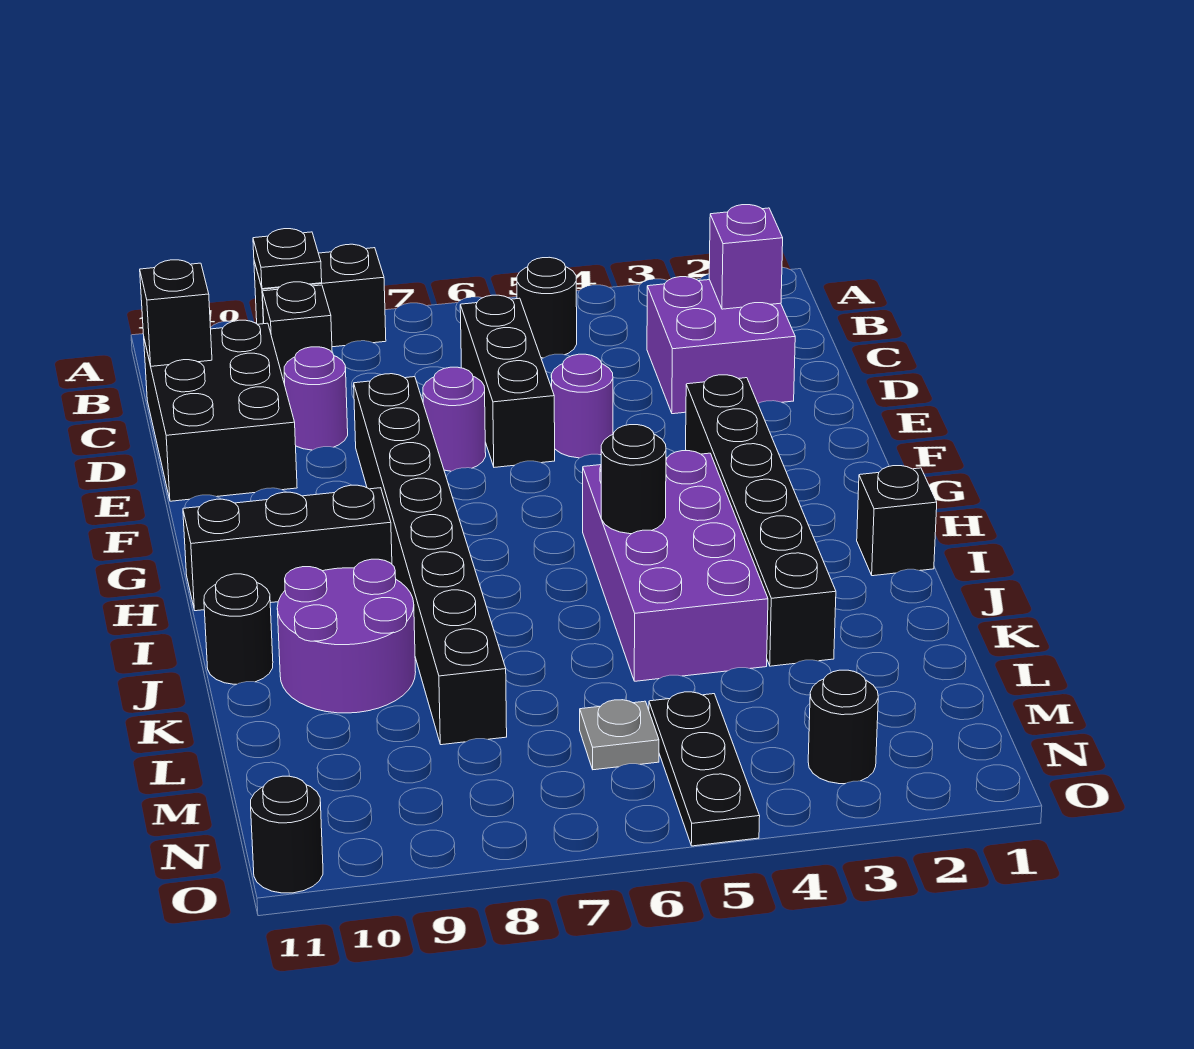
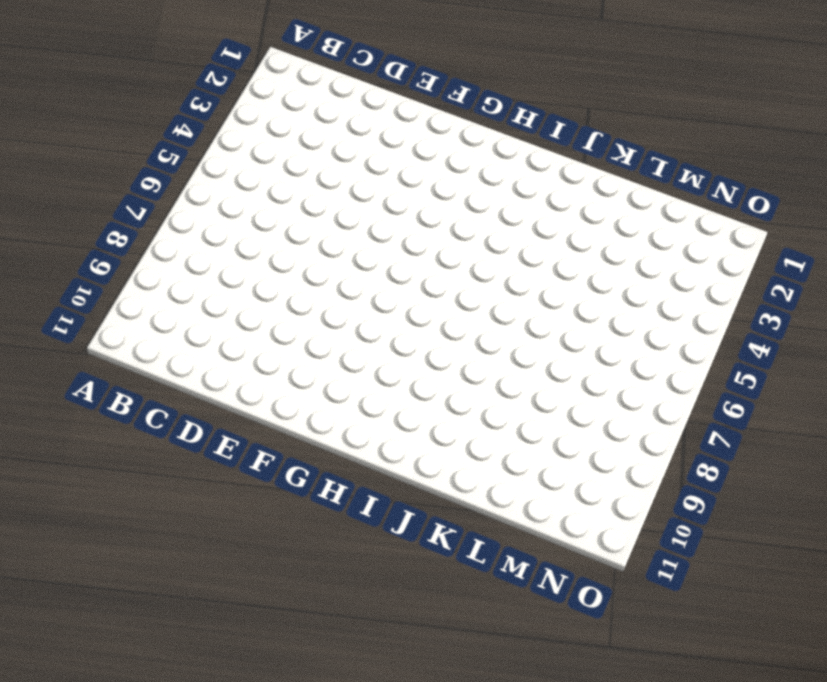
none -> black brick A8:A9 level 1
none -> black round brick B5 level 1
none -> black brick B9 level 1

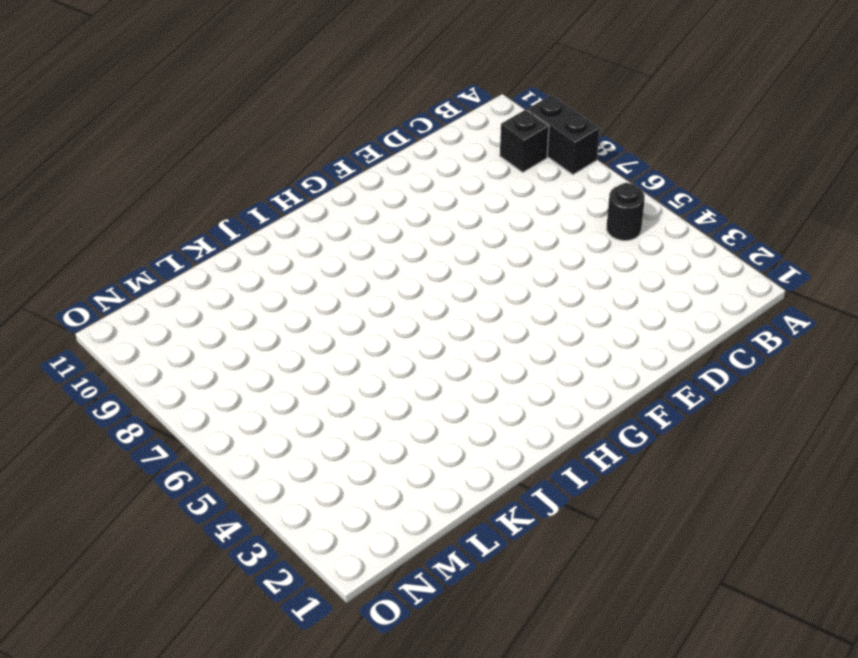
none -> purple brick C2:D3 level 1
none -> black brick C6:E6 level 1
none -> black brick C10:E11 level 1

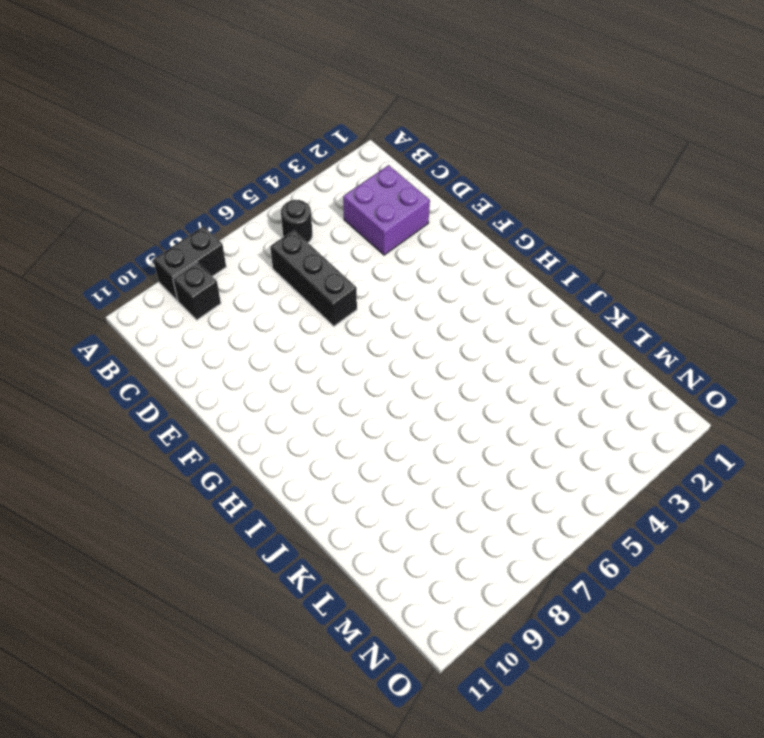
none -> black brick C10:E11 level 1
none -> purple round brick D9 level 1
none -> purple round brick E5 level 1

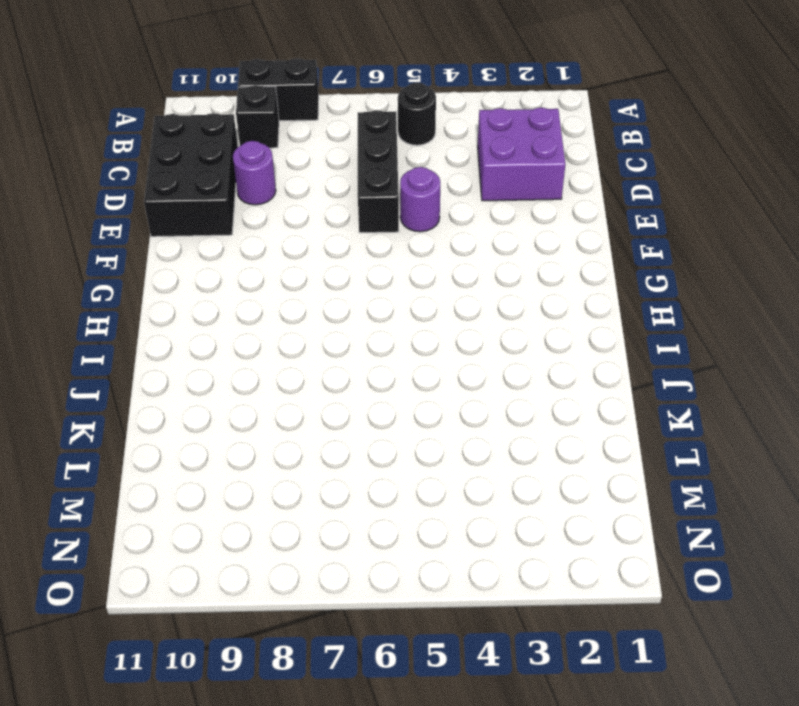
none -> purple round brick E7 level 1
none -> black brick E8:L8 level 1
none -> black brick F3:K3 level 1

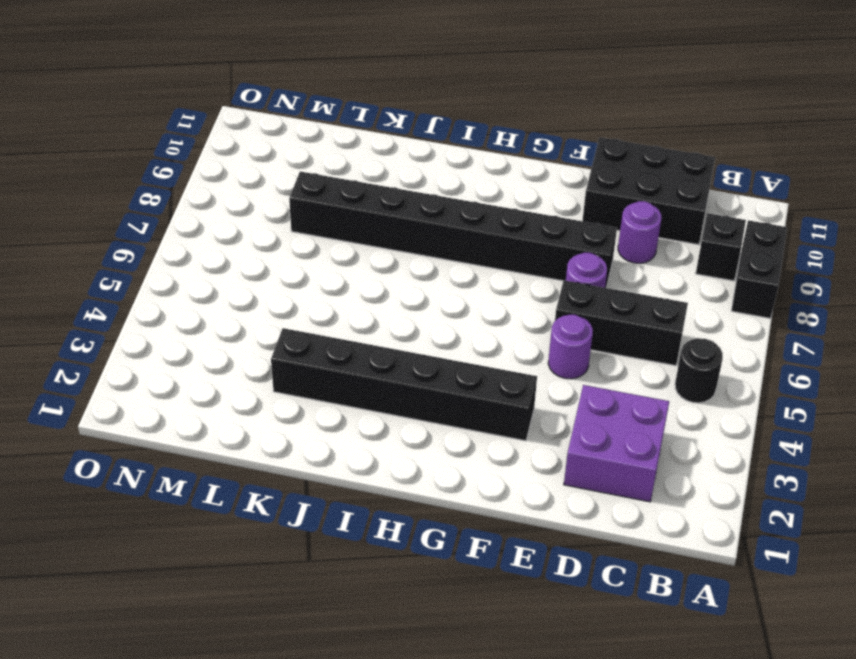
none -> purple brick H4:K5 level 1
none -> black brick H9:H11 level 1
none -> black brick I1 level 1

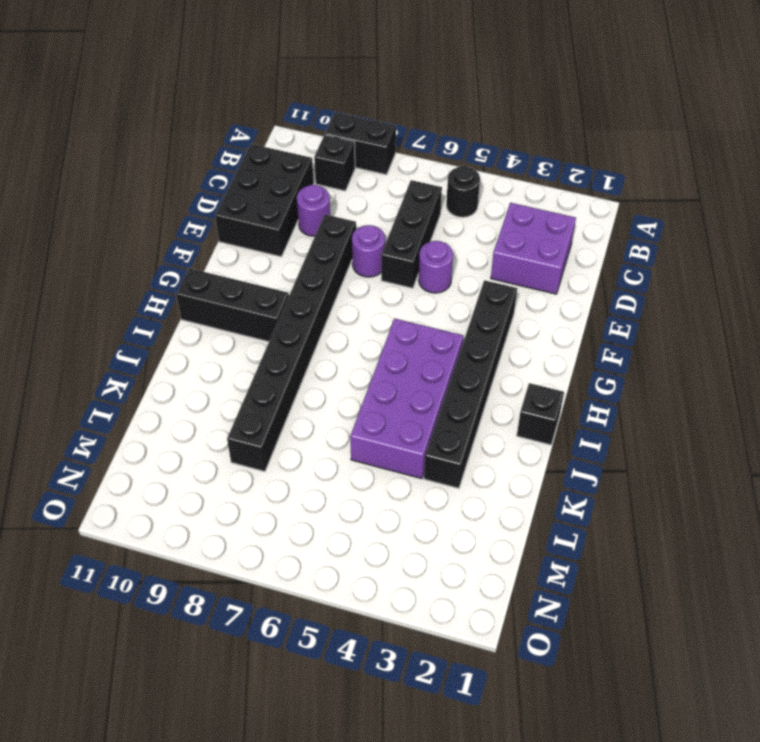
none -> purple round brick J9:K10 level 1
none -> black round brick J11 level 1
none -> black plate M5:O5 level 1

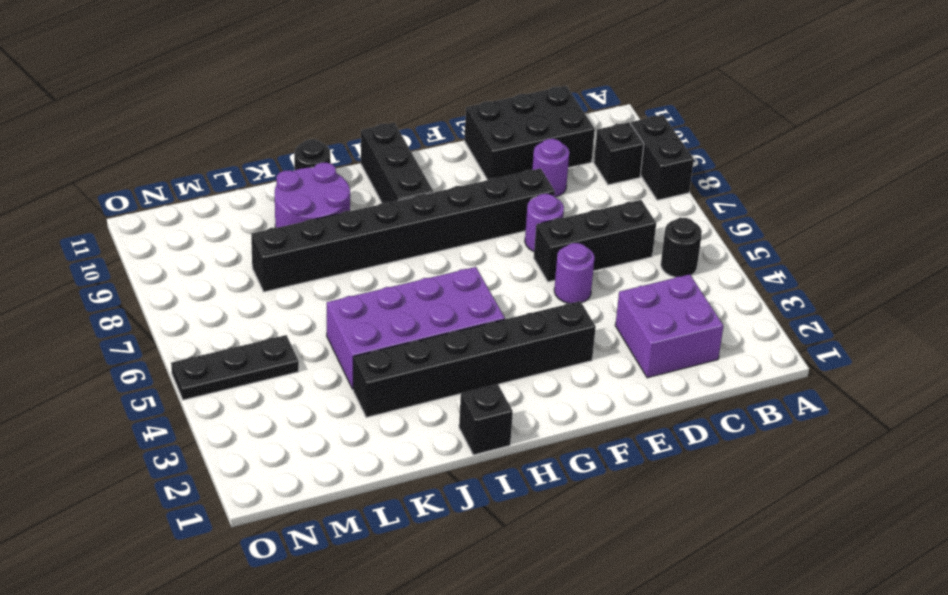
none -> grey plate M6 level 1
none -> black round brick N3 level 1
none -> black round brick O11 level 1

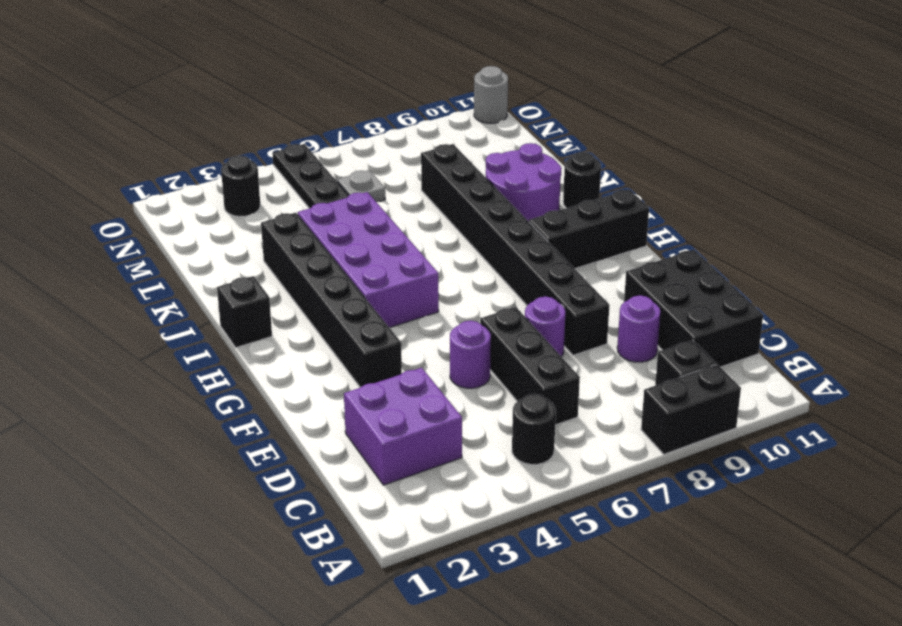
grey round brick O11 level 1 -> black round brick O11 level 1
none -> black plate A9 level 2
none -> purple brick C2 level 2
none -> black brick C11 level 2

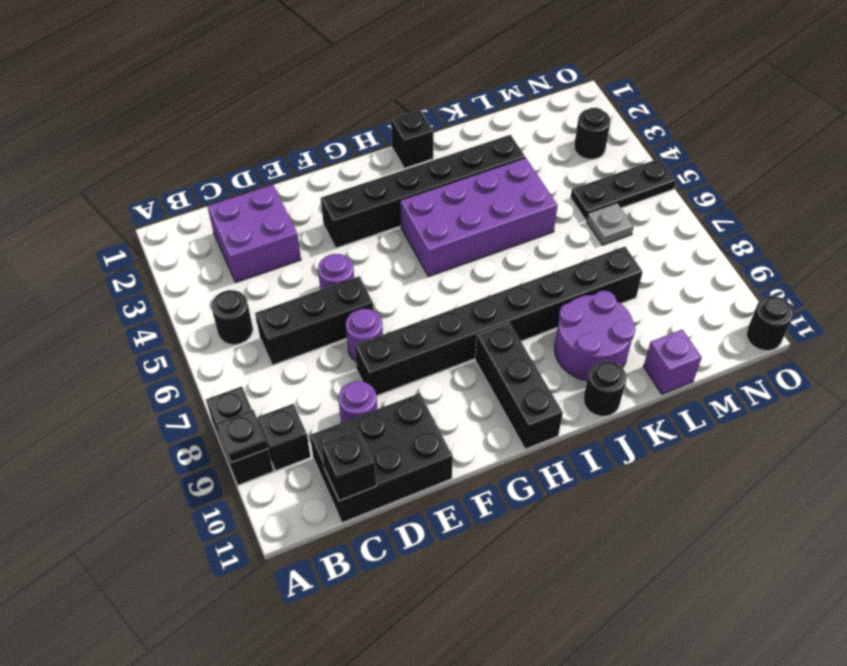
purple brick L11 level 1 -> purple brick C2 level 2
none -> black round brick I5 level 2

